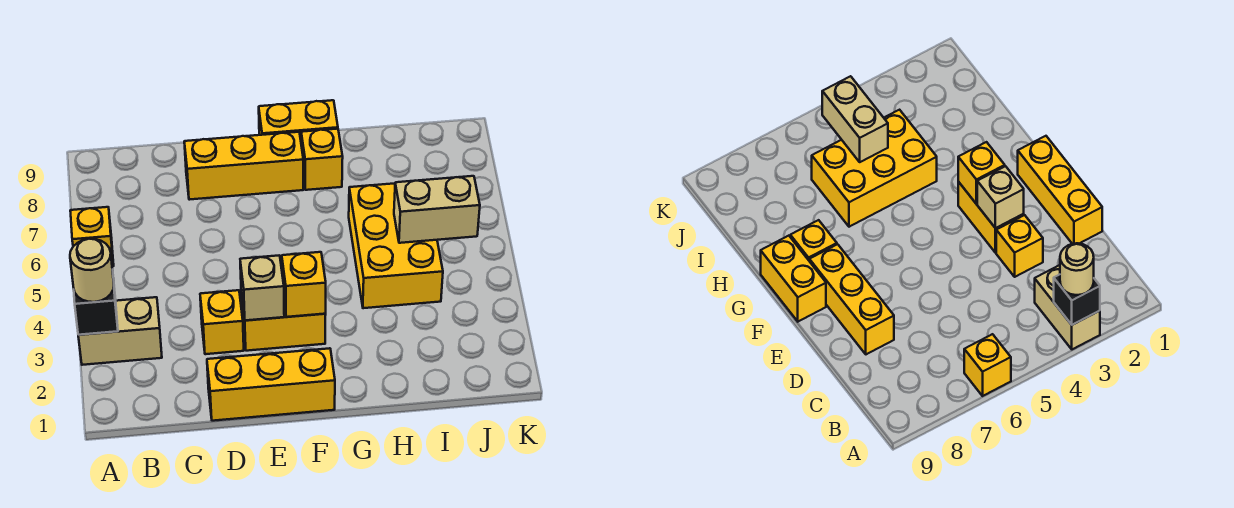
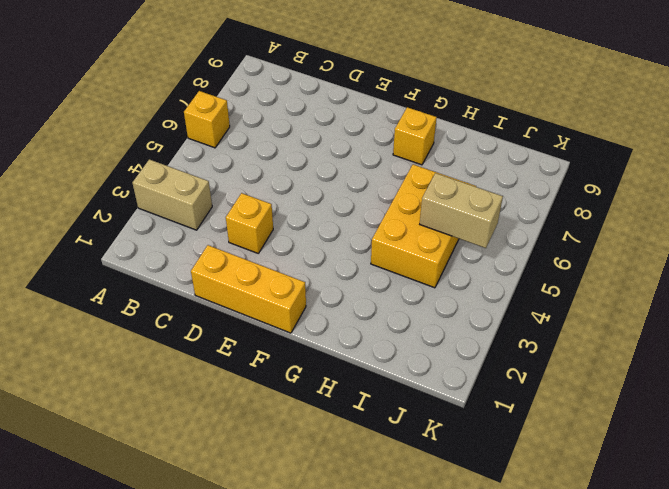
none -> yellow brick D8:F8 level 1
none -> yellow brick E3:F3 level 1
none -> yellow brick F9:G9 level 1

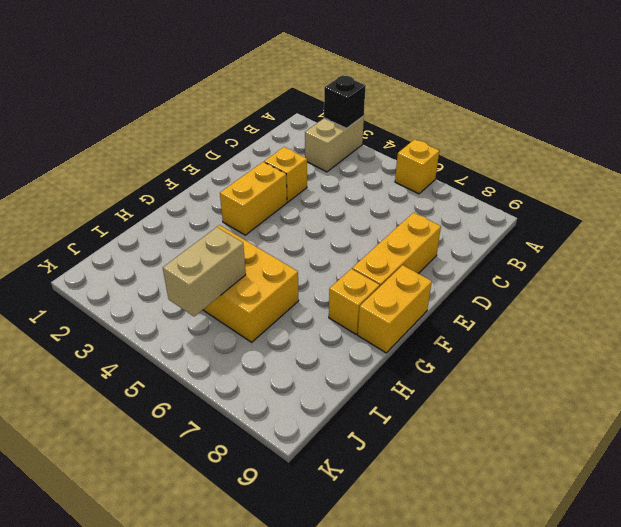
none -> yellow brick D1:F1 level 1
none -> tan brick E3 level 2
none -> yellow brick F3 level 2

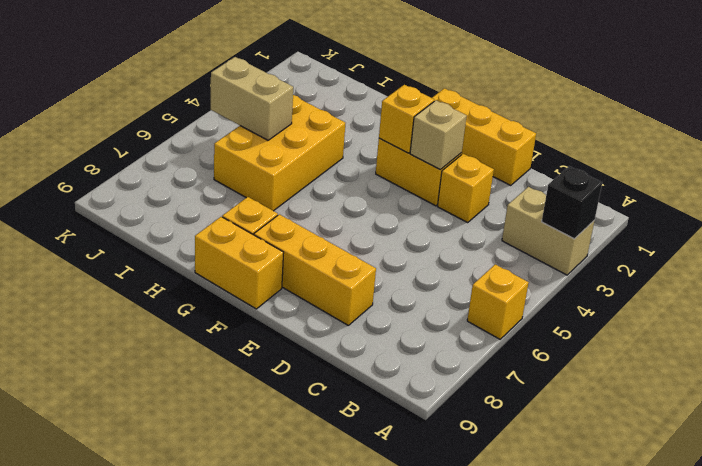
none -> tan round brick A3 level 3

